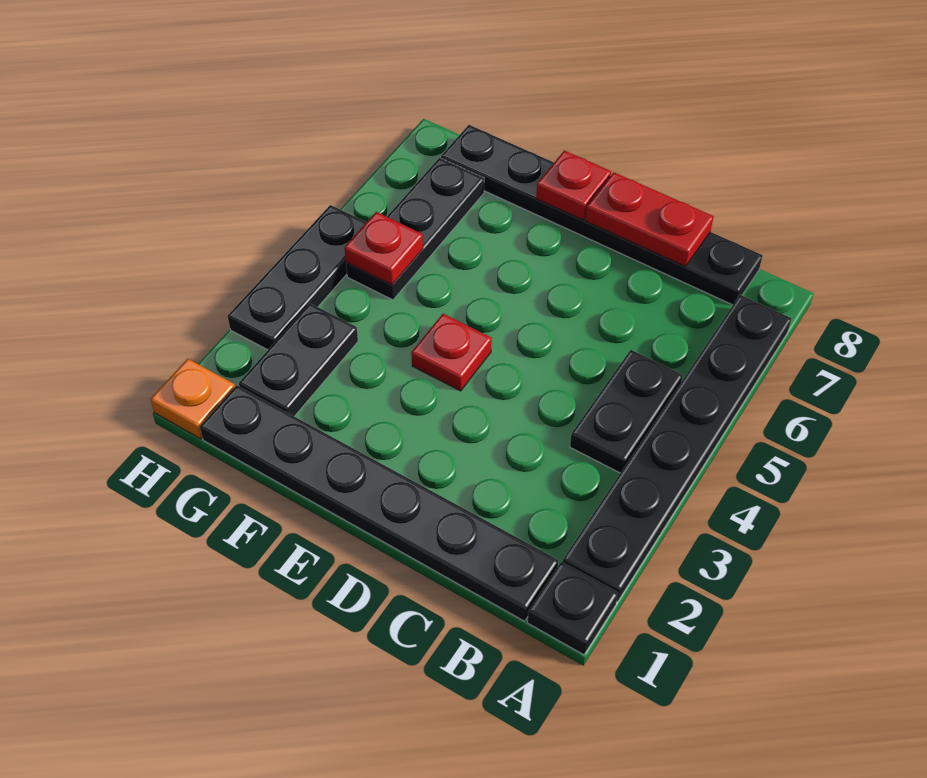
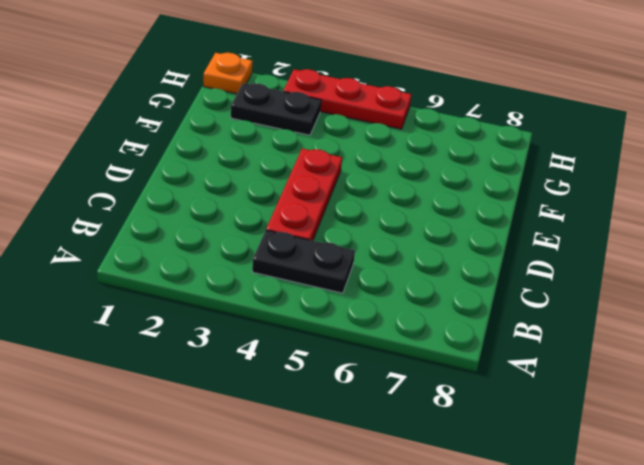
red plate C4:E4 level 1 -> red plate E4 level 1
red plate H3:H5 level 1 -> black plate H3:H5 level 1
none -> black plate A1 level 1
none -> black plate A2:A7 level 1
none -> black plate B1:G1 level 1

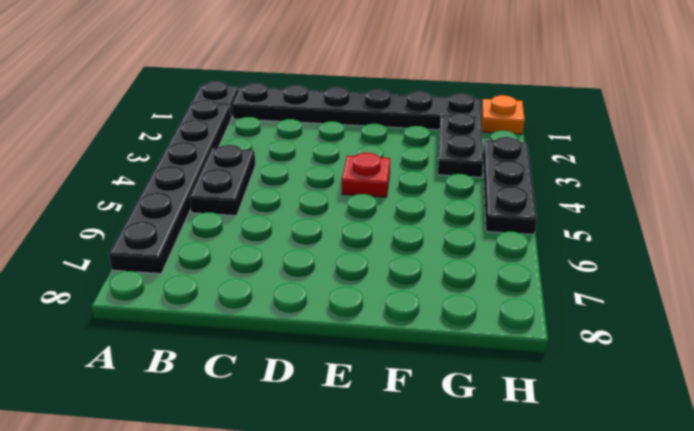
none -> black plate B8:G8 level 1
none -> black plate G5:G7 level 1
none -> red plate C8:D8 level 2

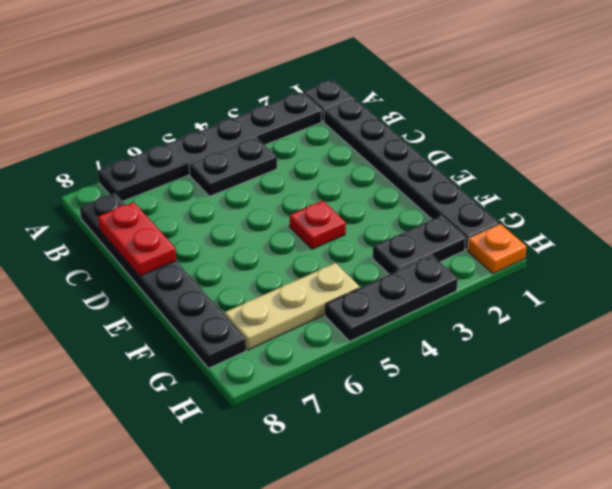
tan plate G5:G7 level 1 -> black plate G5:G7 level 1
none -> red plate E8 level 2
none -> red plate G5 level 2

